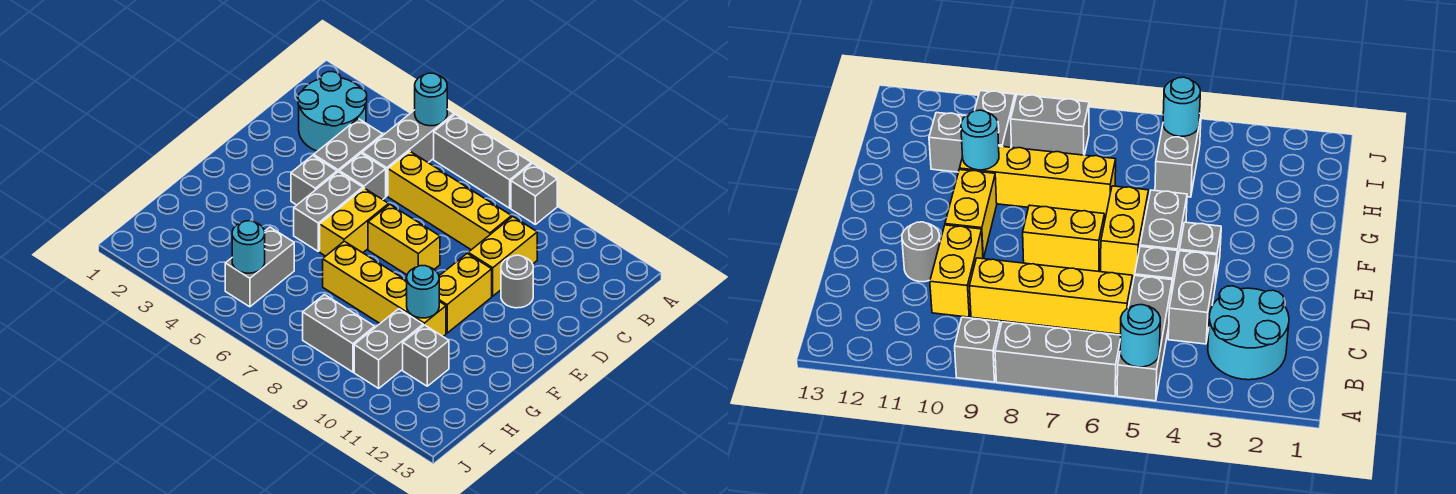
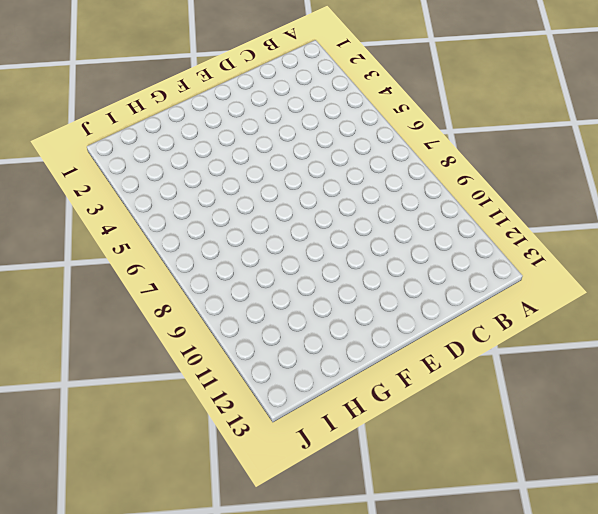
none -> grey brick A5:C5 level 1
none -> grey brick A6:A8 level 1
none -> grey brick A9 level 1

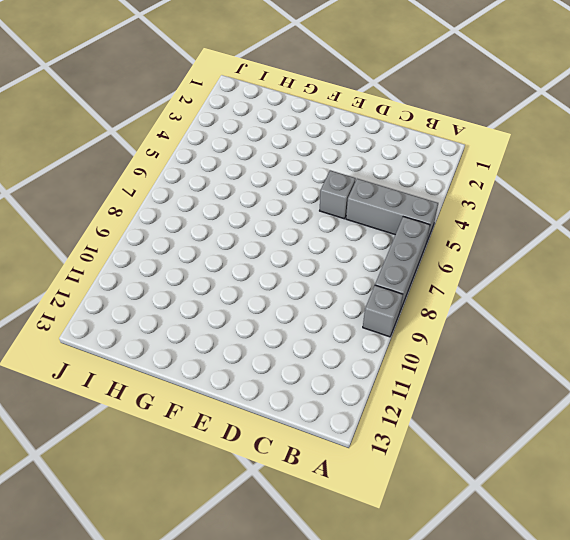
none -> cyan round brick B2:C3 level 1
none -> grey brick C4:D4 level 1
none -> yellow brick C6:C9 level 1

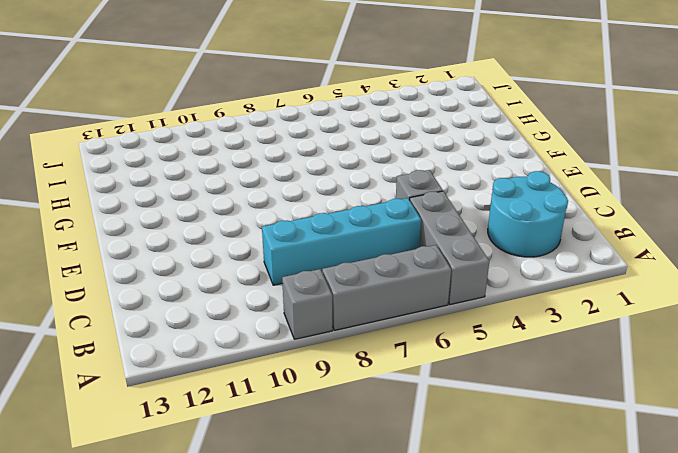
cyan brick C6:C9 level 1 -> yellow brick C6:C9 level 1
none -> grey brick C4:D4 level 1
none -> yellow brick C10:D10 level 1
none -> grey round brick D11 level 1

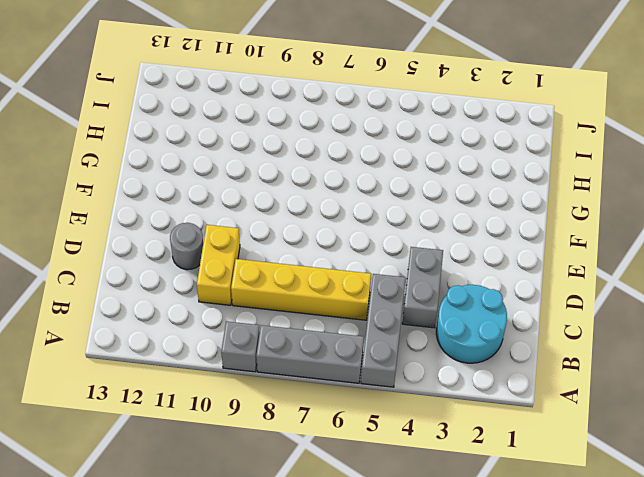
none -> grey brick D5 level 1
none -> grey brick E4 level 1
none -> grey brick E5:F5 level 1

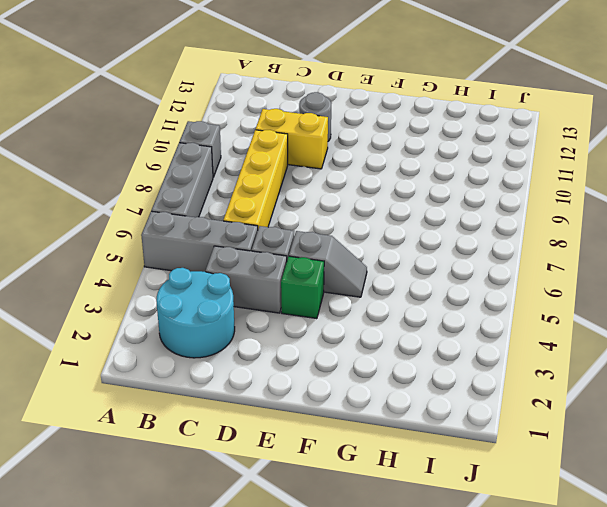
green brick E4 level 1 -> grey brick E4 level 1
grey slope E5:F5 level 1 top E -> grey brick E5:F5 level 1
none -> yellow brick E6:F6 level 1
none -> yellow brick E7:E8 level 1
none -> yellow brick E10:F10 level 1

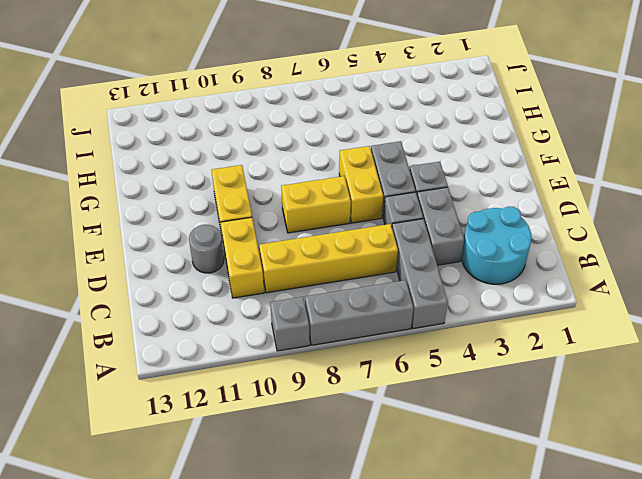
none -> yellow brick G7:G10 level 1
none -> grey brick H5:I5 level 1
none -> grey brick H10:I10 level 1

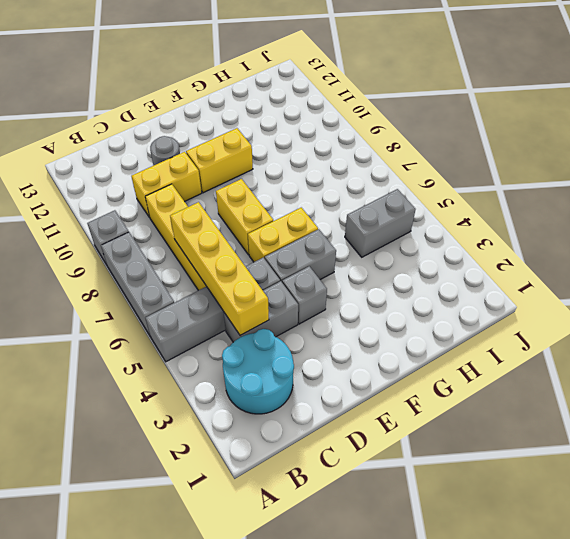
yellow brick C4:C7 level 2 -> yellow brick G7:G10 level 1
none -> grey brick H10:I10 level 1
none -> grey brick H11 level 1
none -> grey brick I8:I9 level 1

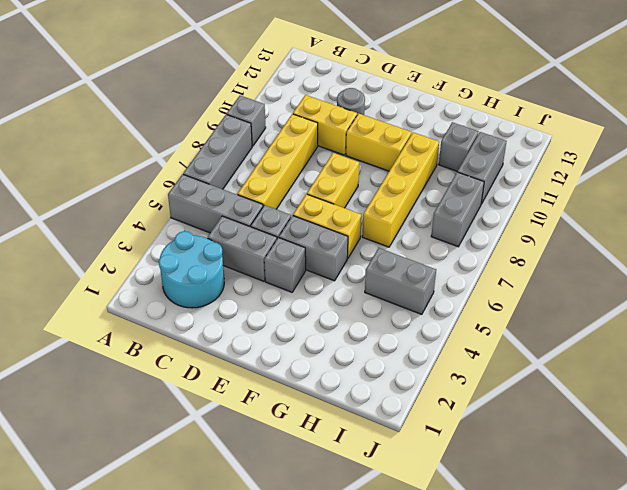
grey brick I10:I11 level 1 -> grey brick H10:I10 level 1
none -> cyan round brick A5 level 2
none -> cyan round brick G10 level 2
none -> cyan round brick I5 level 2

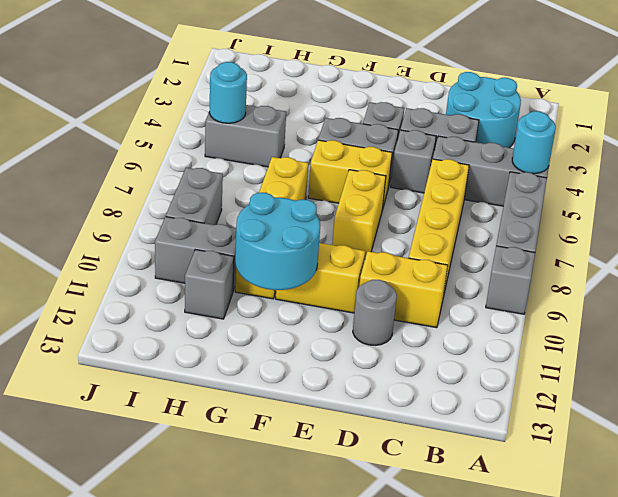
cyan round brick F10:G11 level 2 -> cyan round brick G10 level 2

